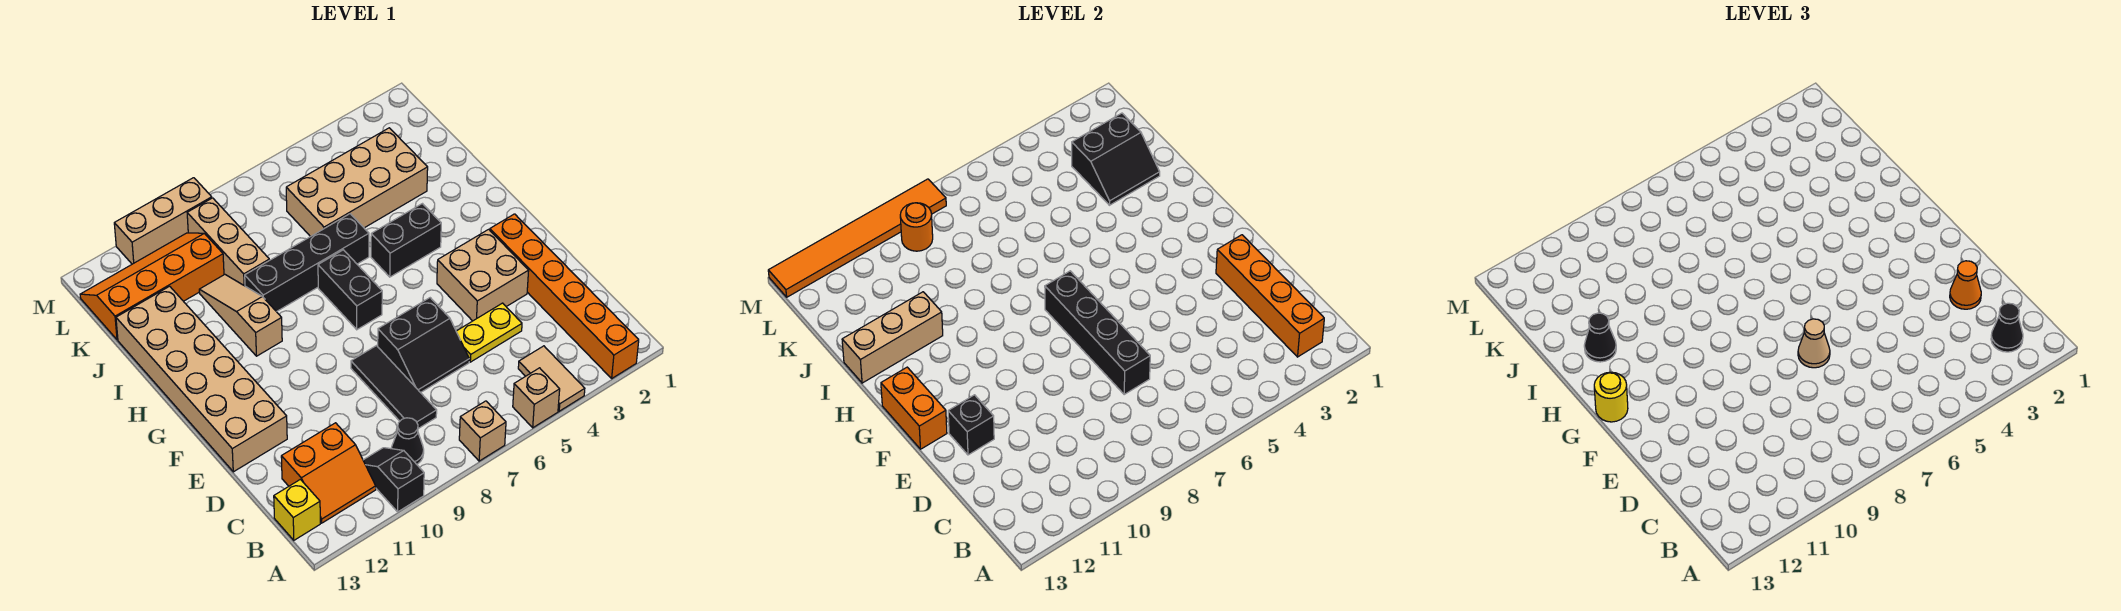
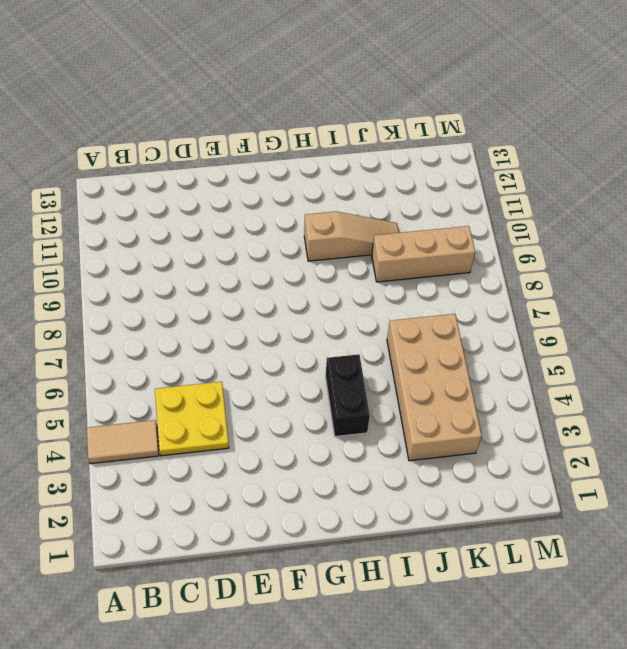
yellow plate C4:D5 level 1 -> yellow plate D4:D5 level 1
none -> orange brick A2:F2 level 1
none -> tan brick A5 level 1
none -> tan brick A7 level 1
none -> black slope A10:B10 level 1 top A

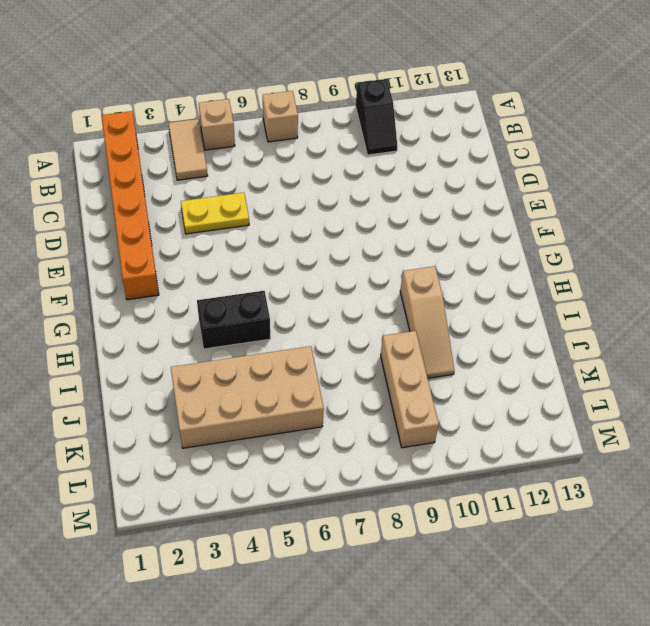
none -> black cone B9 level 1
none -> orange slope B11:C12 level 1 top C
none -> yellow brick B13 level 1
none -> black tile C8:E8 level 1

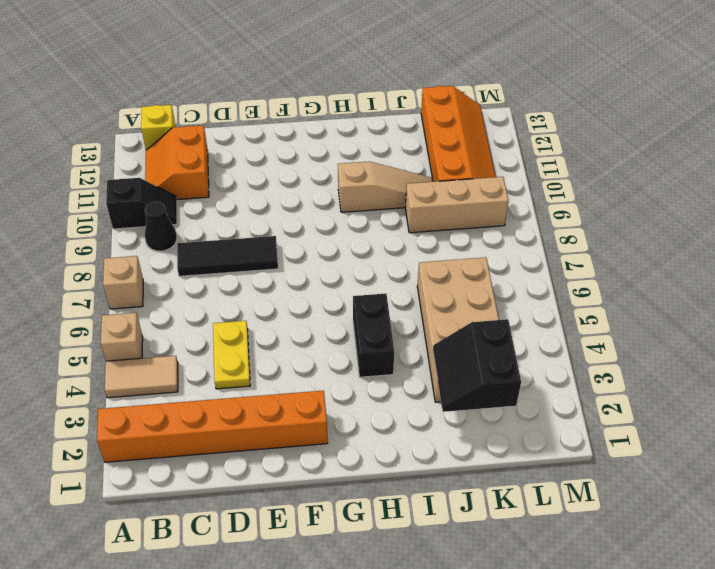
none -> black slope D6:E7 level 1 top E
none -> tan brick E3:F4 level 1
none -> tan brick E12:J13 level 1
none -> black brick G7:H7 level 1

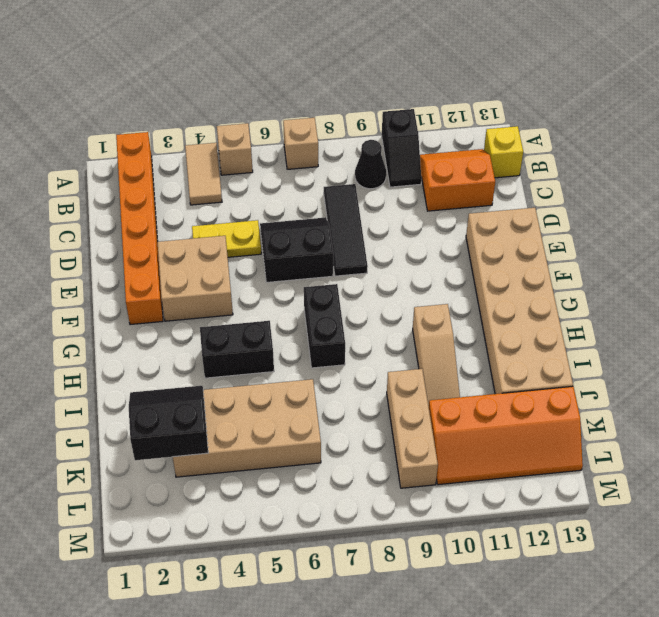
none -> black brick I6:I9 level 1
none -> tan brick M9:M11 level 1
none -> orange brick B2:E2 level 2
none -> black brick D7:G7 level 2

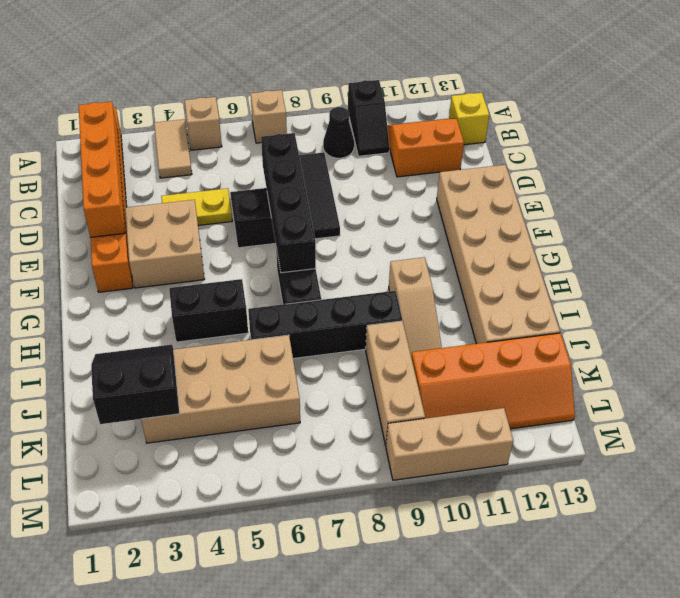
none -> black brick E12 level 2
none -> orange brick F13:G13 level 2
none -> tan brick I11:I13 level 2
none -> orange round brick L9 level 2

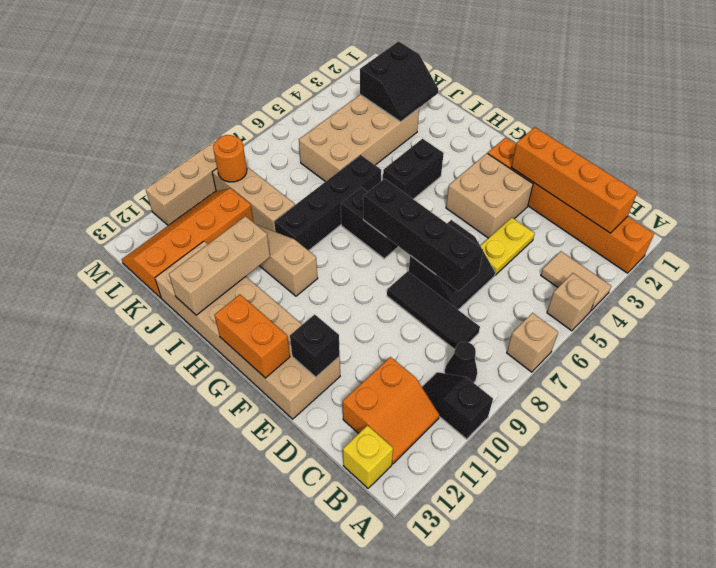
none -> orange tile M8:M13 level 2
none -> black cone B2 level 3
none -> orange cone D2 level 3
none -> tan cone E7 level 3

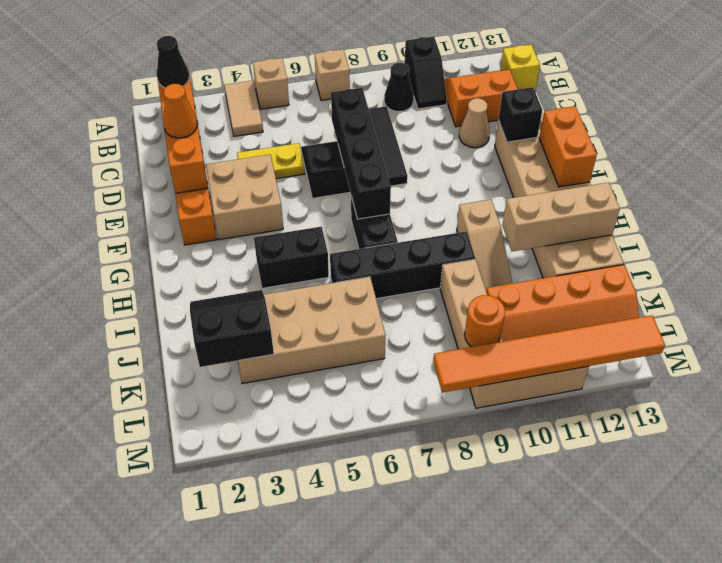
tan cone D11 level 1 -> tan cone E7 level 3
none -> yellow round brick G13 level 3
none -> black cone I12 level 3

